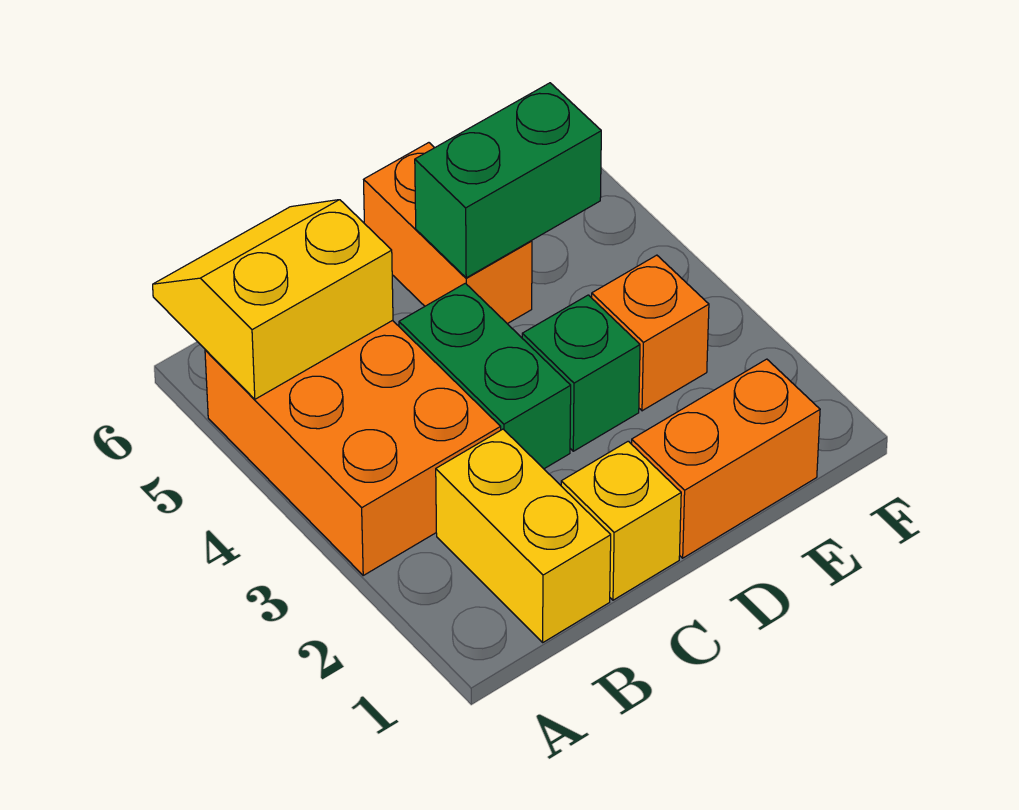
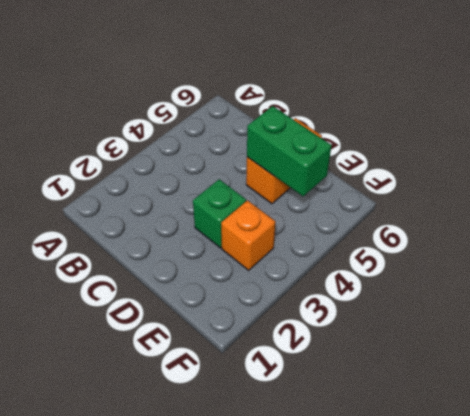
none -> orange brick A3:B5 level 1
none -> yellow brick B1:B2 level 1

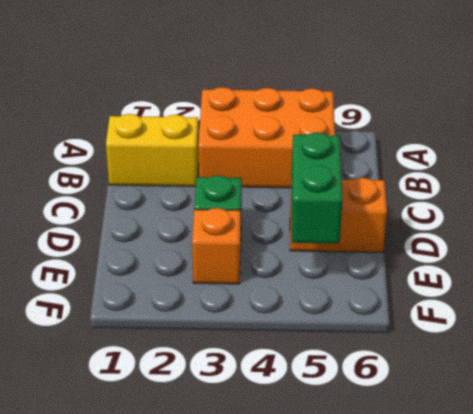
none -> yellow brick C1 level 1
none -> green brick C3:C4 level 1

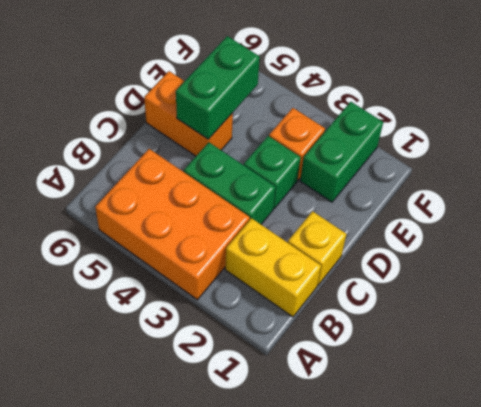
green brick E2:F2 level 1 -> none
none -> orange brick D1:E1 level 1
none -> yellow slope A5:B6 level 2 top 5

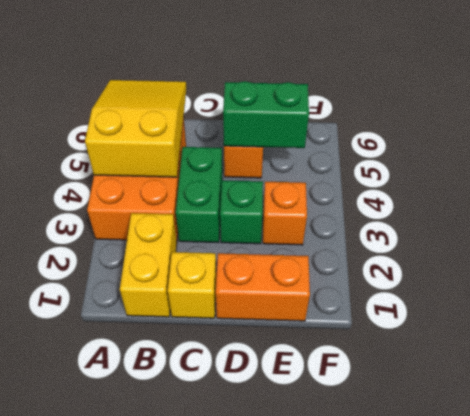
yellow slope A4:B6 level 2 top 4 -> yellow slope A5:B6 level 2 top 5

